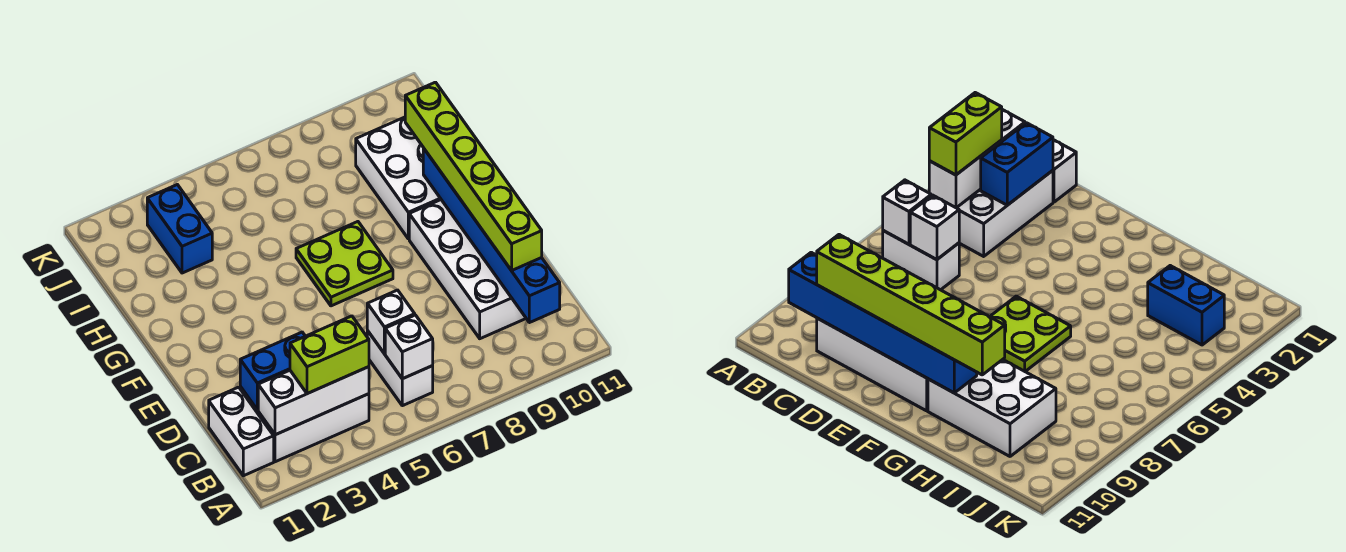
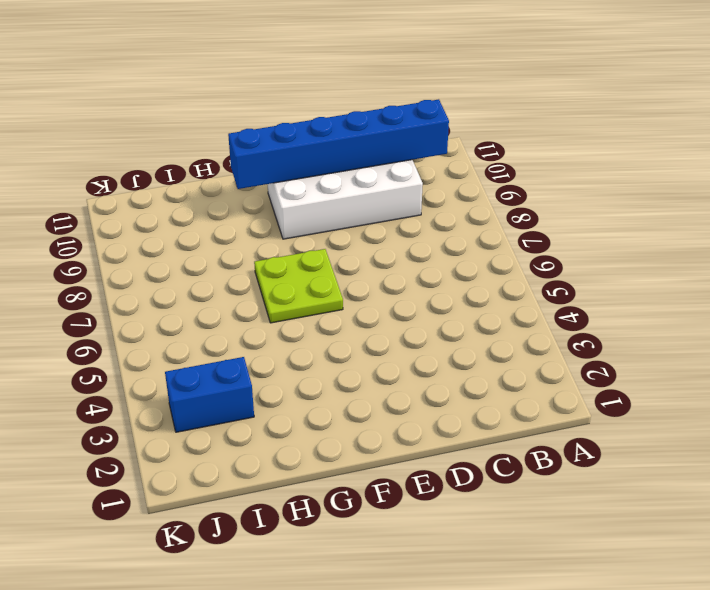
none -> white brick B1:C1 level 1
none -> white brick B2:C4 level 1
none -> white brick B6:C6 level 1

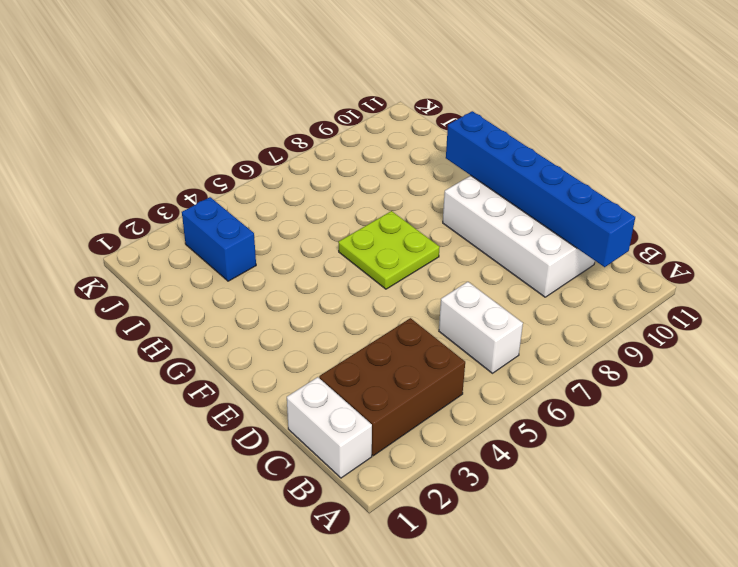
brown brick B2:C4 level 1 -> white brick B2:C4 level 1
none -> white brick G9:I10 level 1
none -> white brick B2:B4 level 2
none -> white brick B6 level 2

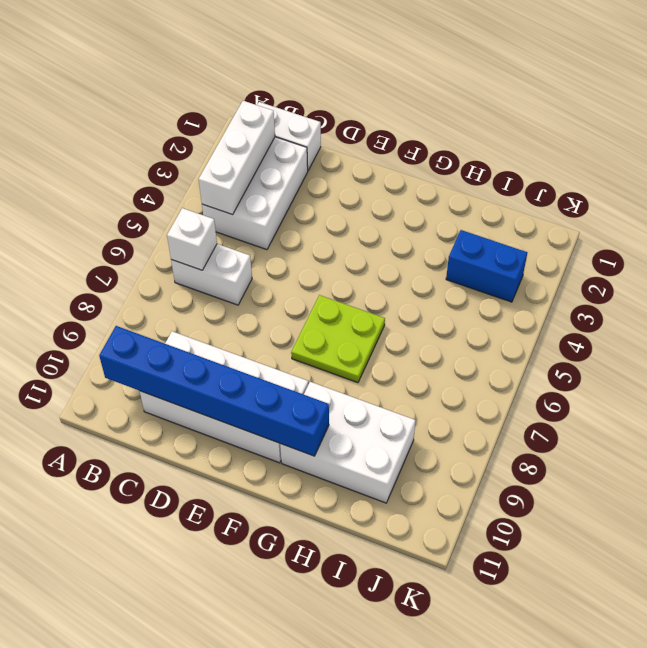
none -> blue brick C2:C3 level 2
none -> white brick C6 level 2
none -> lime brick B3:B4 level 3

